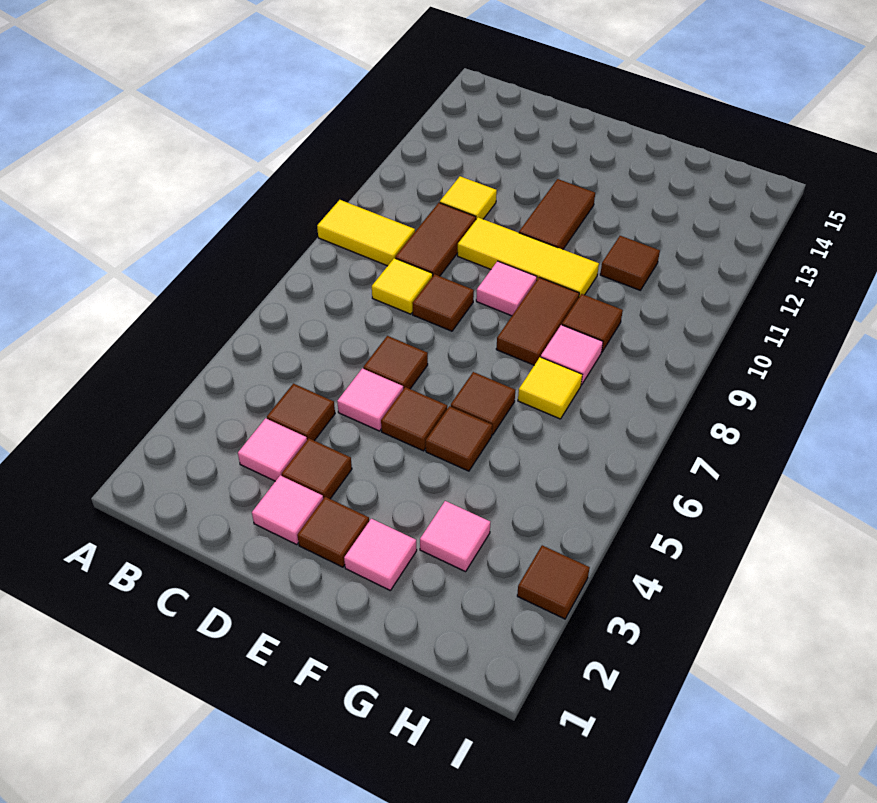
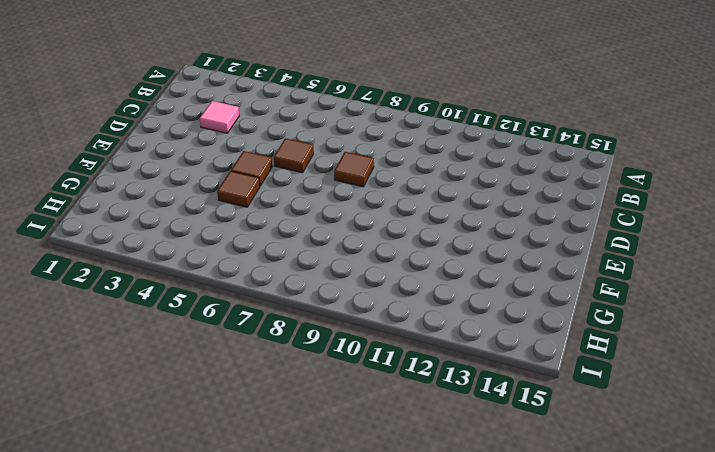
none -> yellow tile A9:B9 level 1
none -> brown tile C4 level 1
none -> yellow tile C8 level 1

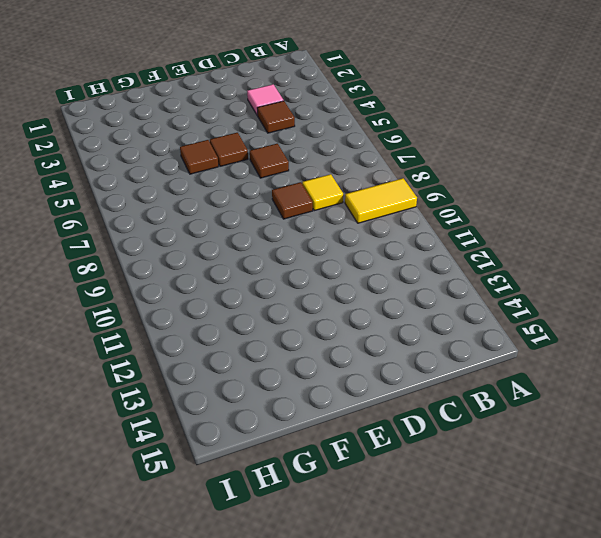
none -> brown tile C9:C10 level 1
none -> yellow tile C11 level 1
none -> pink tile D2 level 1

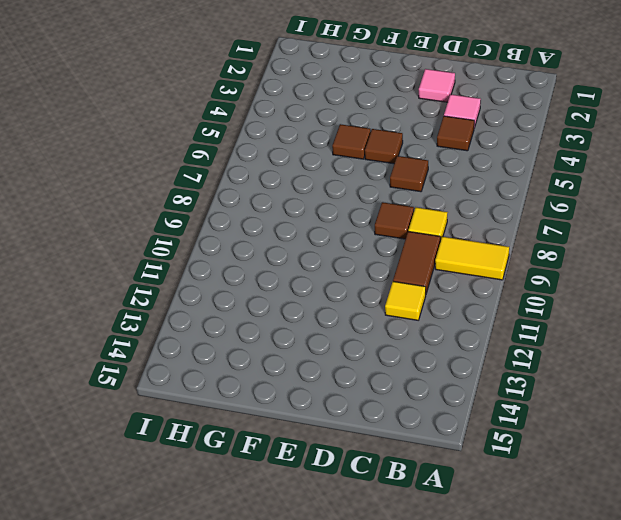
none -> brown tile D3 level 1
none -> pink tile D5 level 1
none -> yellow tile D10:F10 level 1

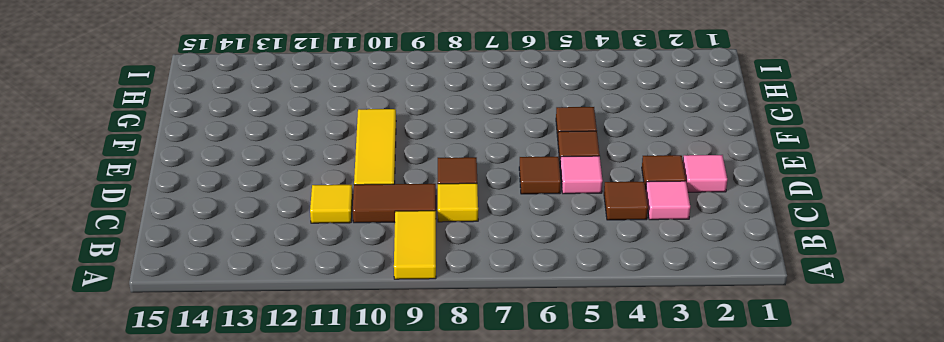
none -> brown tile E2 level 1
none -> pink tile E9 level 1
none -> brown tile E11:E12 level 1

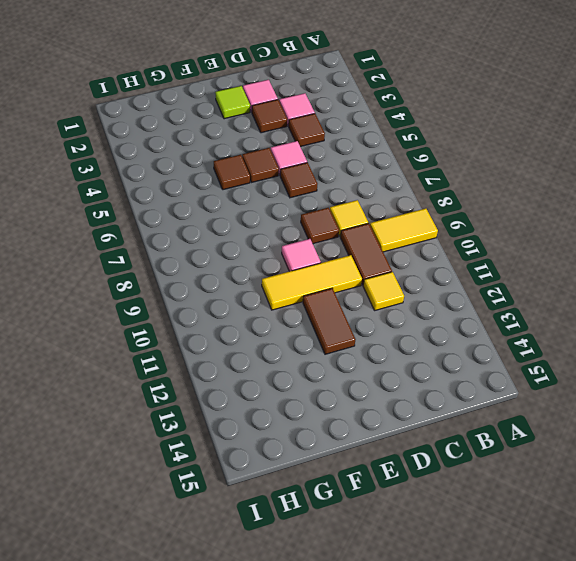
lime tile E2 level 1 -> brown tile E2 level 1
none -> pink tile F2 level 1
none -> brown tile F6 level 1
none -> brown tile F8:F9 level 1

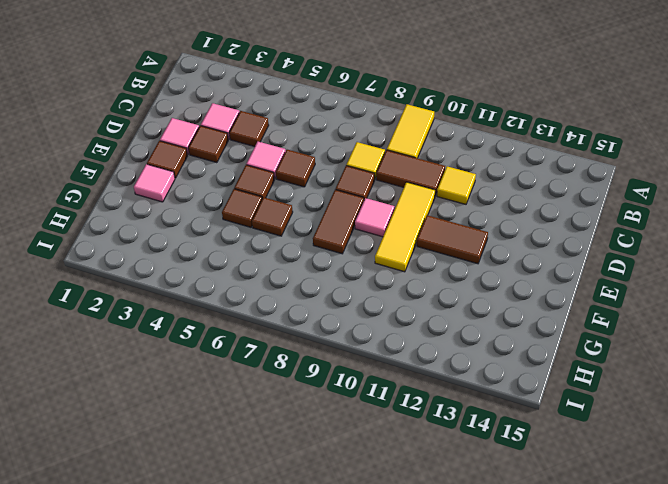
brown tile E8:F8 level 1 -> brown tile F8:F9 level 1
none -> pink tile G3 level 1
none -> yellow tile G7 level 1
none -> pink tile G8 level 1

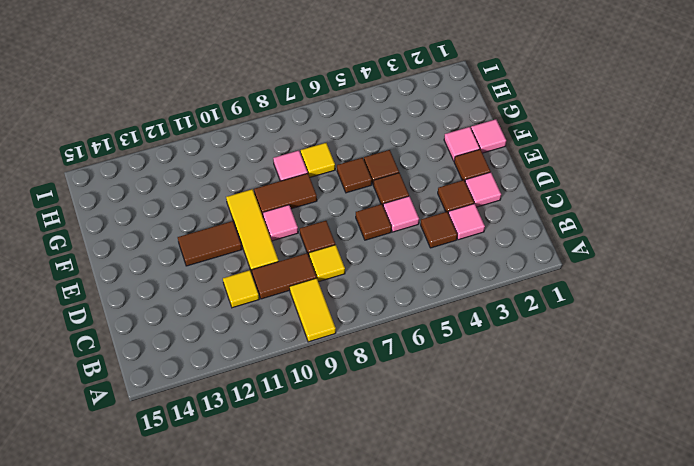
pink tile F1 level 1 -> pink tile G3 level 1
none -> brown tile G9 level 1
none -> brown tile G11 level 1
none -> brown tile I3 level 1

